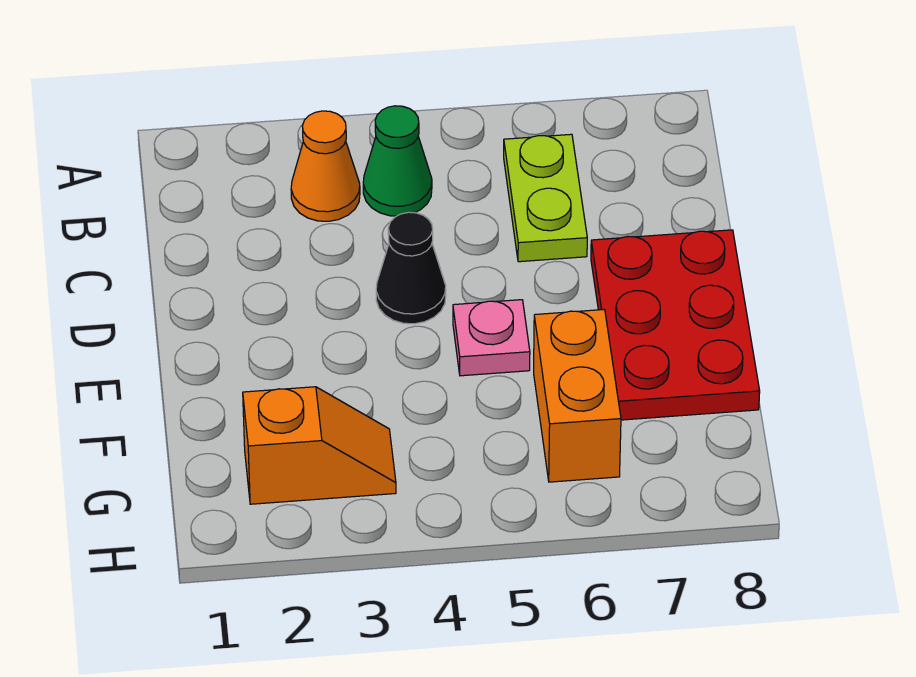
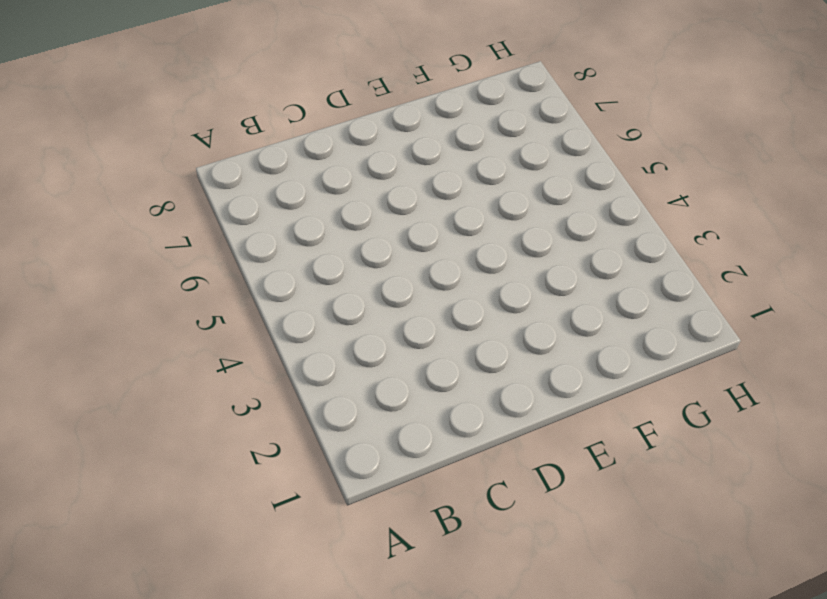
none -> orange cone B3 level 1
none -> green cone B4 level 1

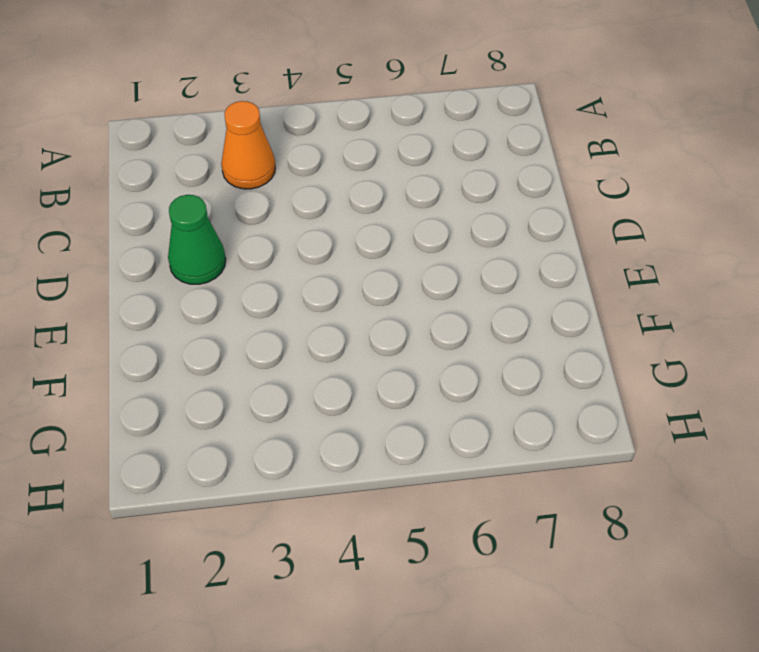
green cone D2 level 1 -> green cone B4 level 1
none -> lime plate B6:C6 level 1
none -> black cone D4 level 1

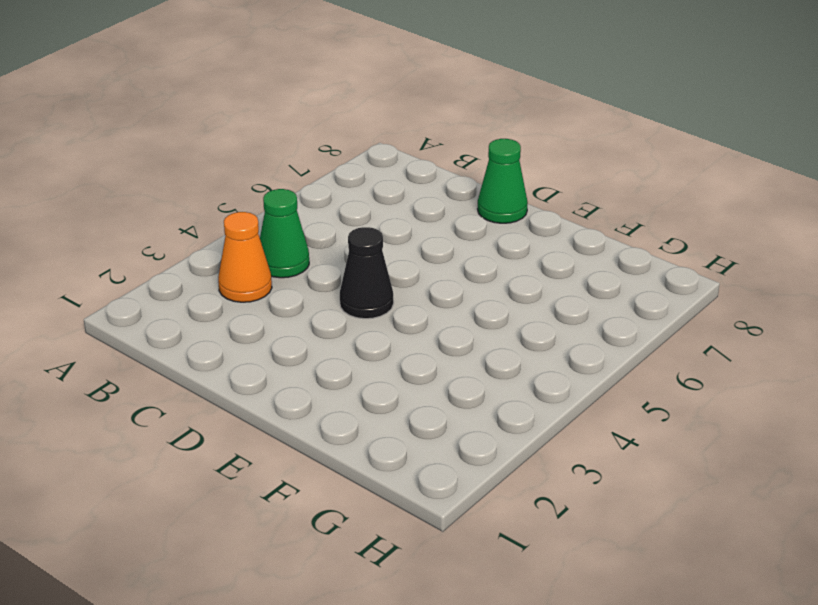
green cone D8 level 1 -> red plate D7:F8 level 1
none -> lime plate B6:C6 level 1
none -> pink plate E5 level 1

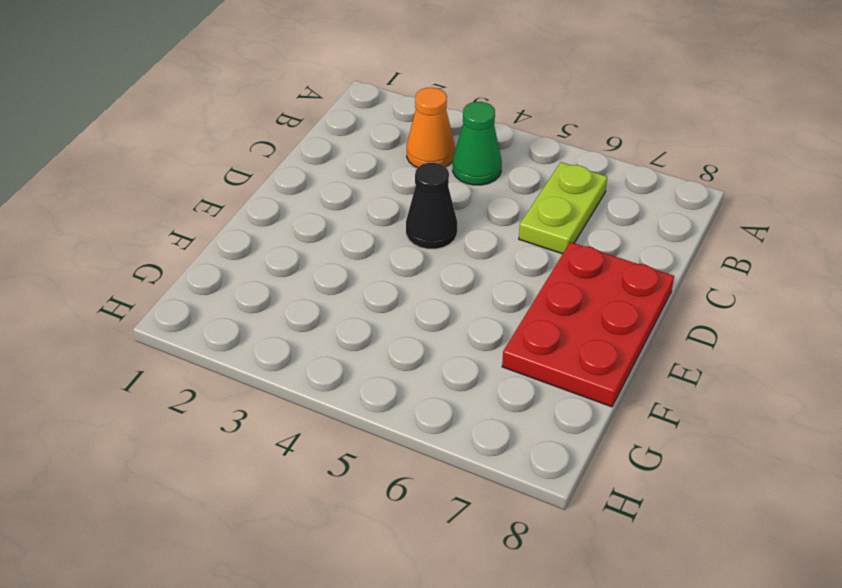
none -> pink plate E5 level 1
none -> orange brick F6:G6 level 1

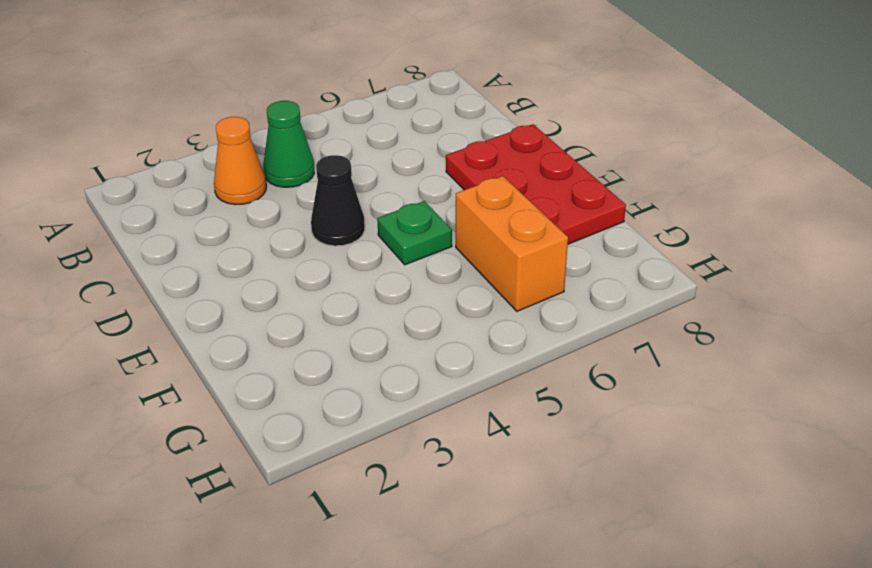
green plate E5 level 1 -> pink plate E5 level 1
none -> lime plate B6:C6 level 1
none -> orange slope G2:G3 level 1 top 2

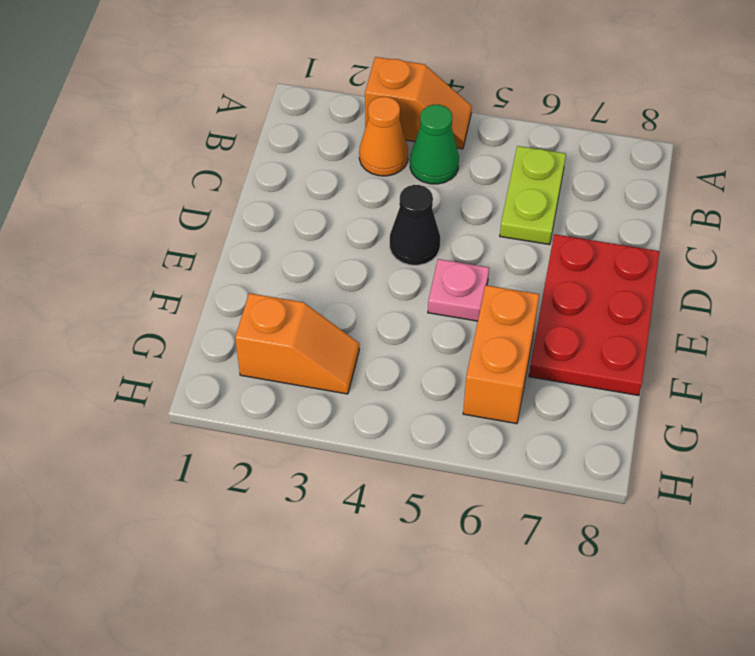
orange slope A3:A4 level 1 top 3 -> none

